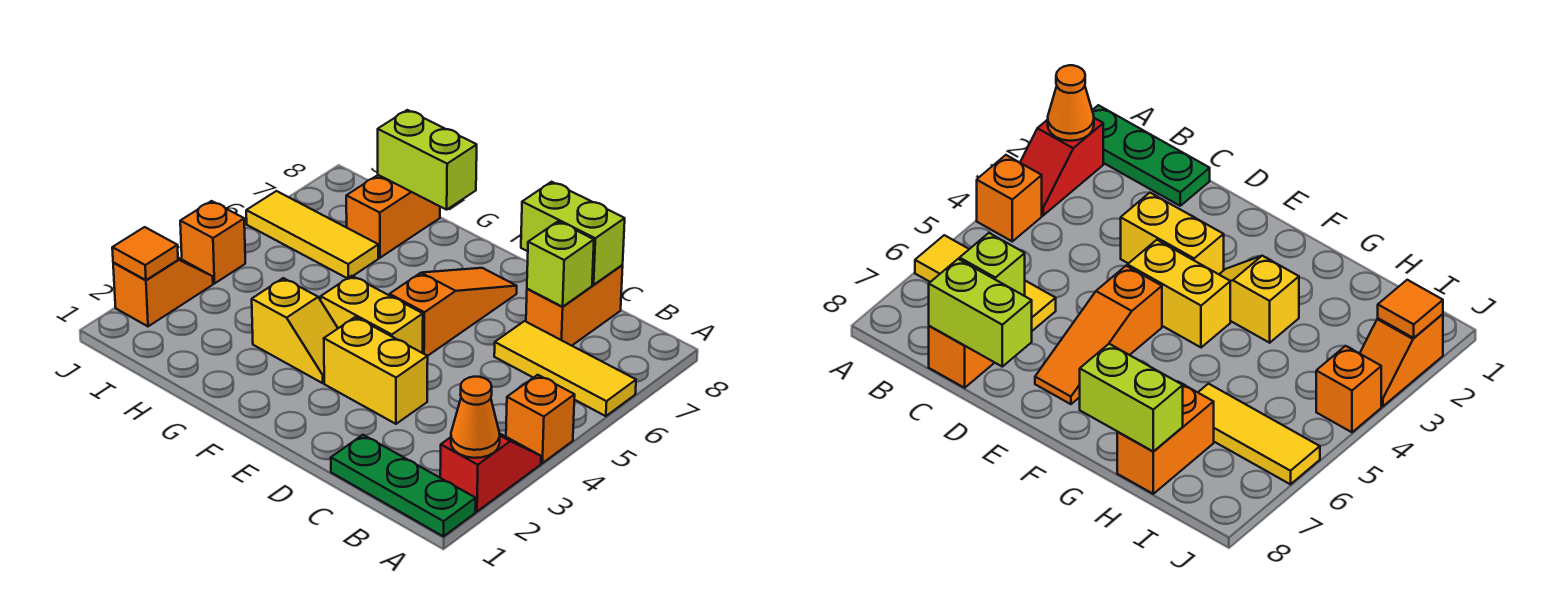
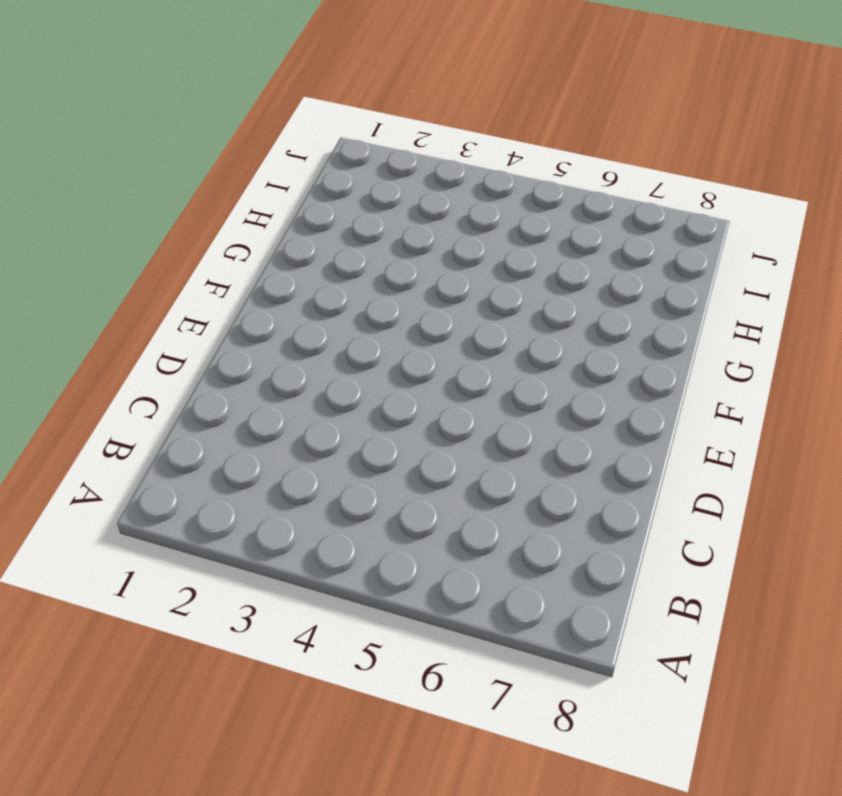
none -> green plate A1:C1 level 1
none -> red slope A2:A3 level 1 top 2
none -> orange brick A4 level 1

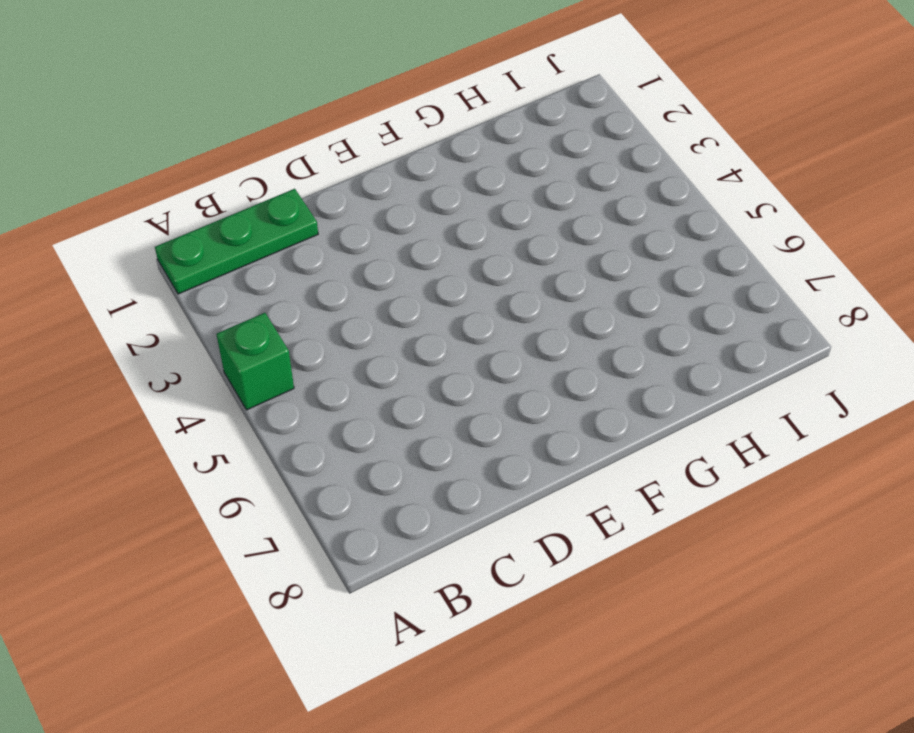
green brick A4 level 1 -> orange brick A4 level 1
none -> red slope A2:A3 level 1 top 2
none -> yellow tile A6:C6 level 1
none -> orange brick C7:C8 level 1

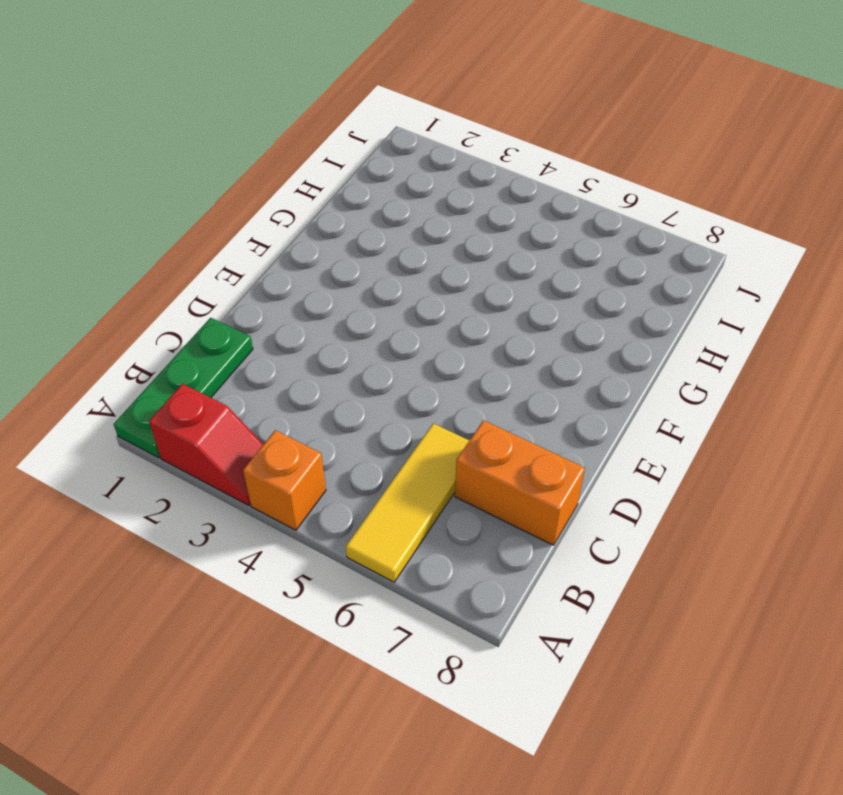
none -> yellow brick D3:E3 level 1
none -> yellow brick E4:F4 level 1
none -> orange slope E5:E7 level 1 top 5

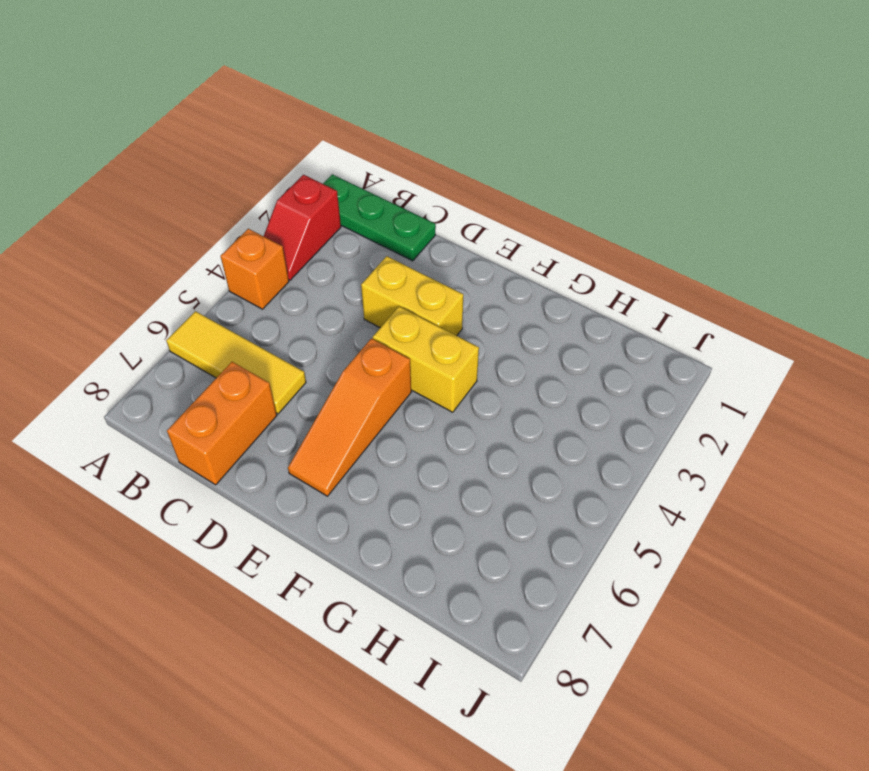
none -> yellow slope F3:G3 level 1 top G
none -> yellow tile H6:J6 level 1
none -> orange brick H7:H8 level 1

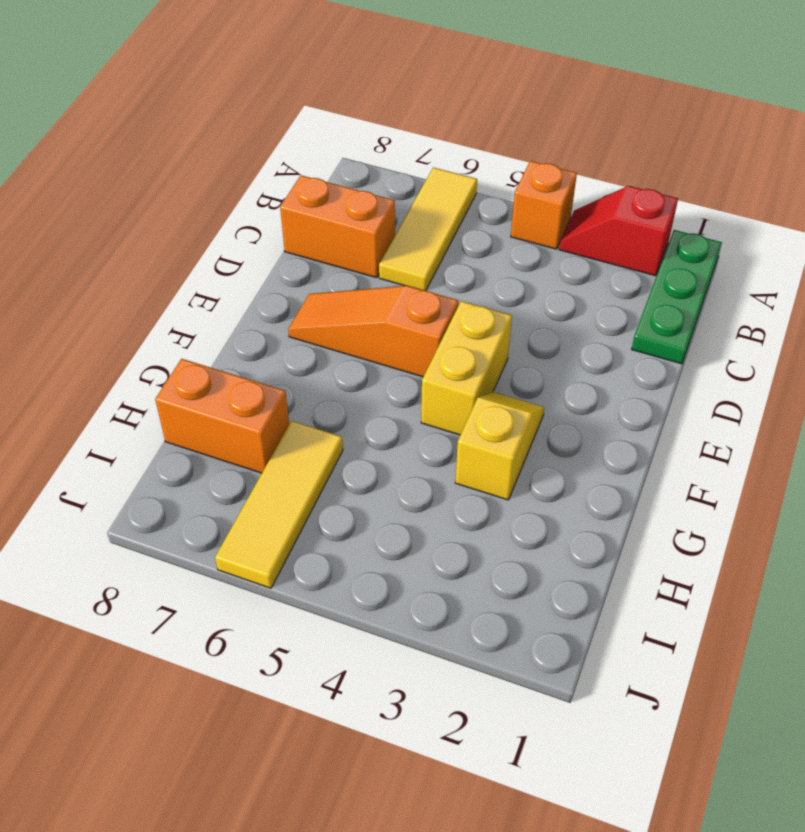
none -> yellow brick D3:E3 level 1
none -> orange slope J2:J3 level 1 top 2
none -> orange brick J4 level 1

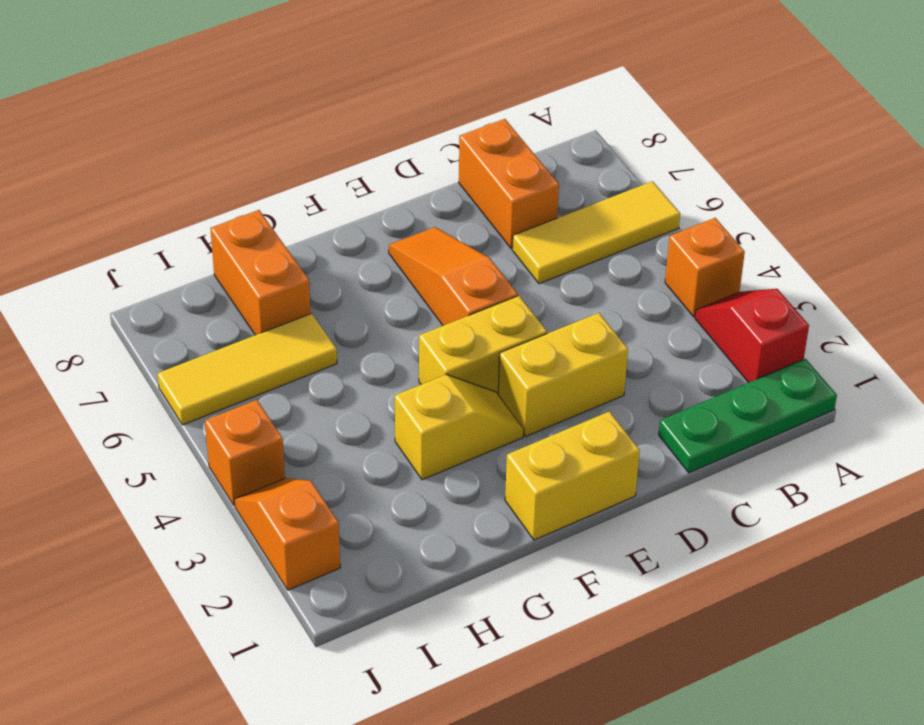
yellow brick E1:F1 level 1 -> none
none -> orange cone A2 level 2
none -> lime brick C7 level 2
none -> lime brick C8:D8 level 2

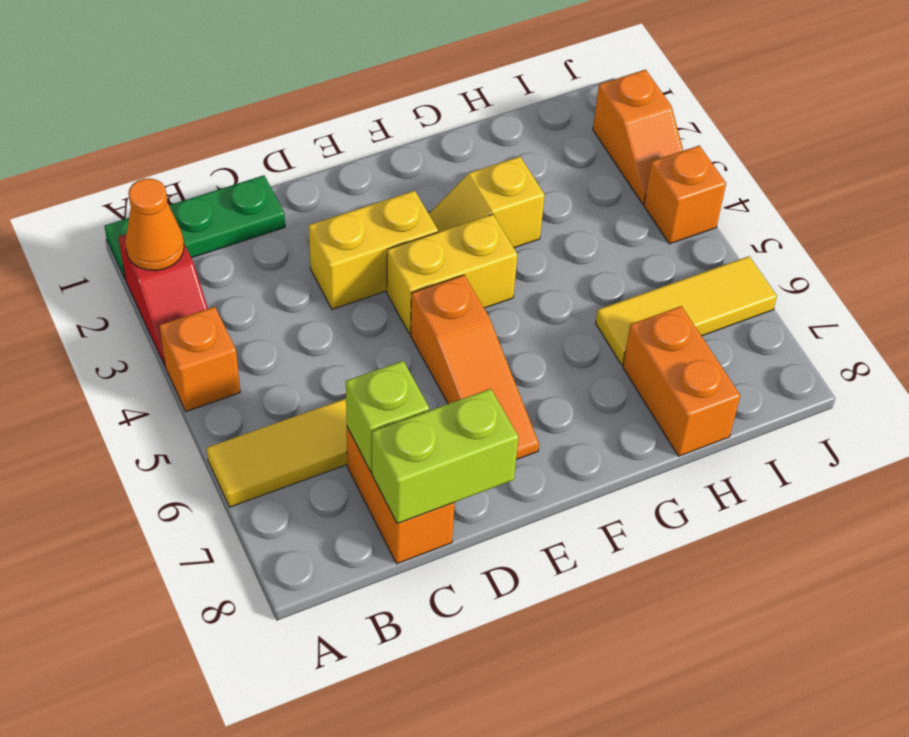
none -> lime brick G8:H8 level 2
none -> orange tile J2 level 2

